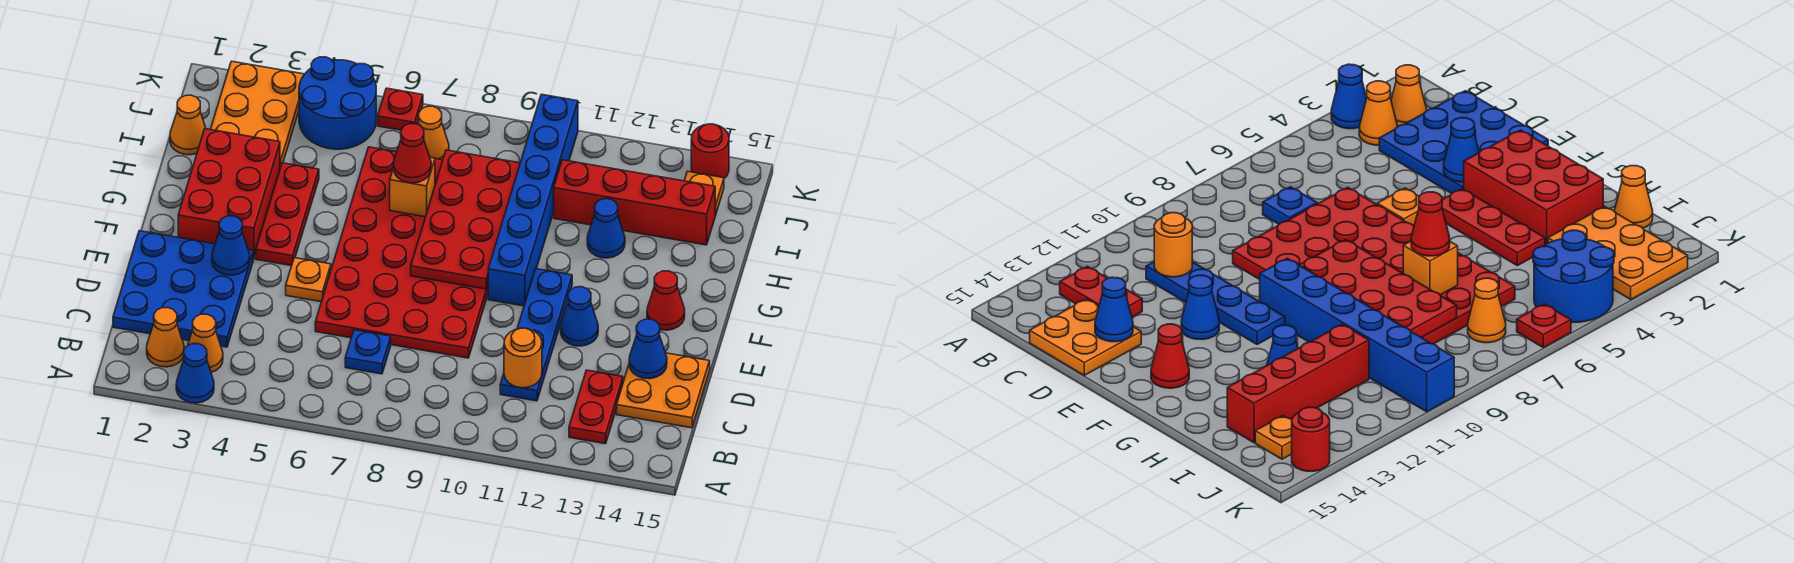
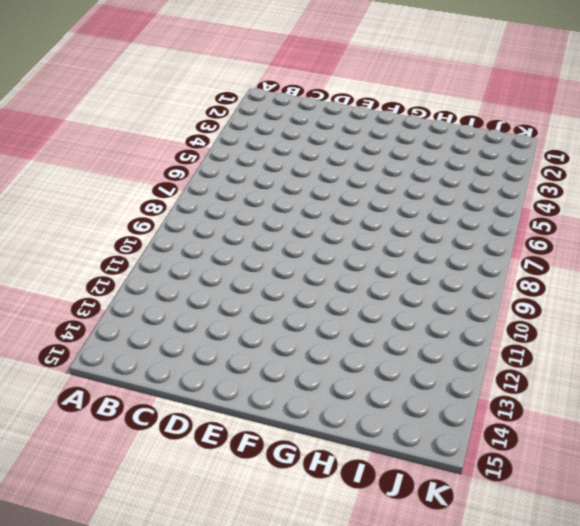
none -> blue cone A3 level 1
none -> orange cone B2 level 1
none -> orange cone B3 level 1
none -> red plate B13:C13 level 1

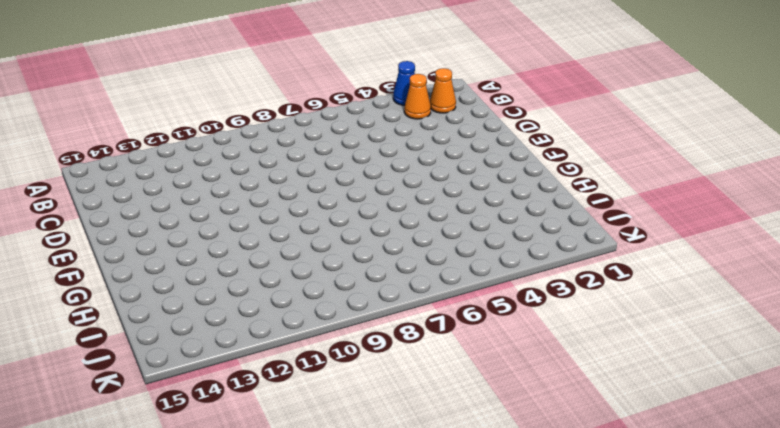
none -> red plate B13:C13 level 1
none -> blue plate C1:E3 level 1
none -> blue plate C7 level 1
none -> blue plate C11:F11 level 1

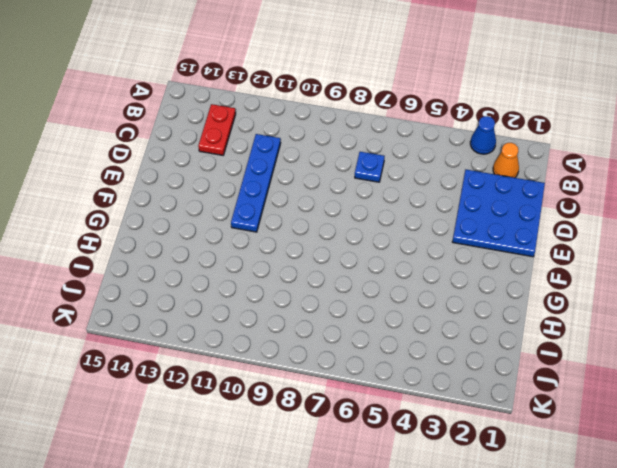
none -> orange cone B3 level 1
none -> orange plate C14:D15 level 1
none -> red plate D6:I9 level 1
none -> orange plate E5 level 1

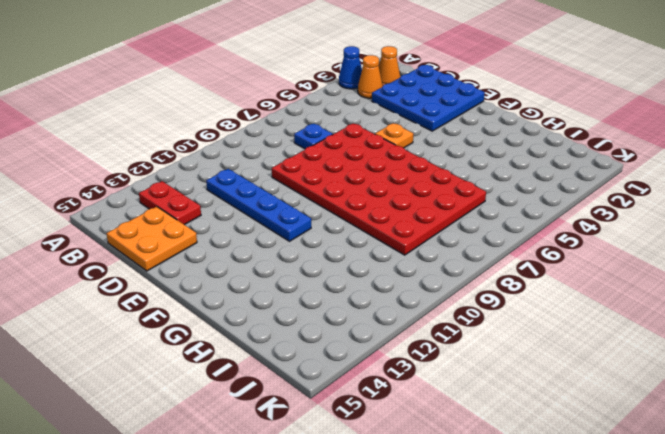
none -> blue cone E12 level 1
none -> red brick F2:H3 level 1
none -> red plate F4:H4 level 1
none -> blue brick F10:K10 level 1

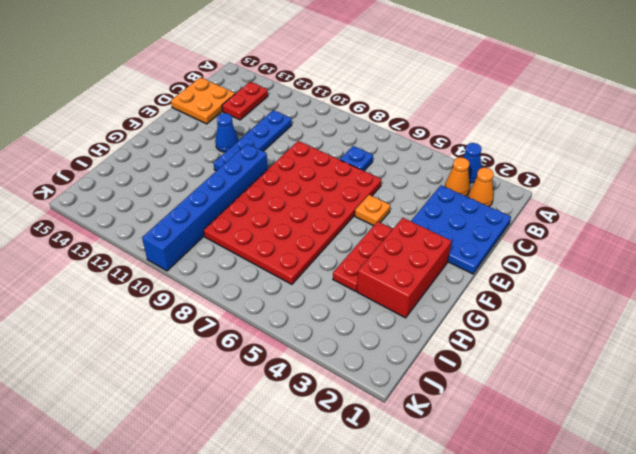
none -> red cone F14 level 1
none -> blue cone H12 level 1
none -> orange cone I1 level 1
none -> orange plate I2:K3 level 1

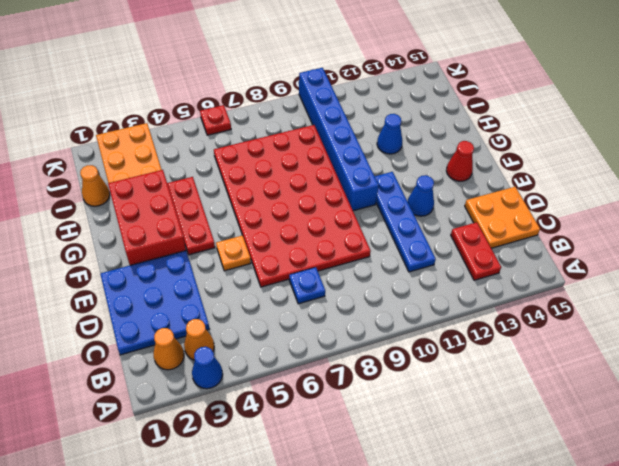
none -> red brick I11:I14 level 1
none -> blue round brick J4:K5 level 1
none -> orange cone J7 level 1
none -> orange plate J14 level 1

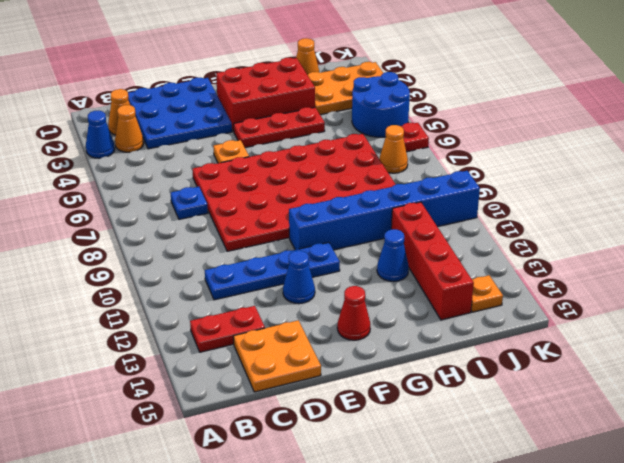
none -> red round brick K14 level 1
none -> orange round brick C11 level 2
none -> blue cone D14 level 2
none -> blue cone E3 level 2

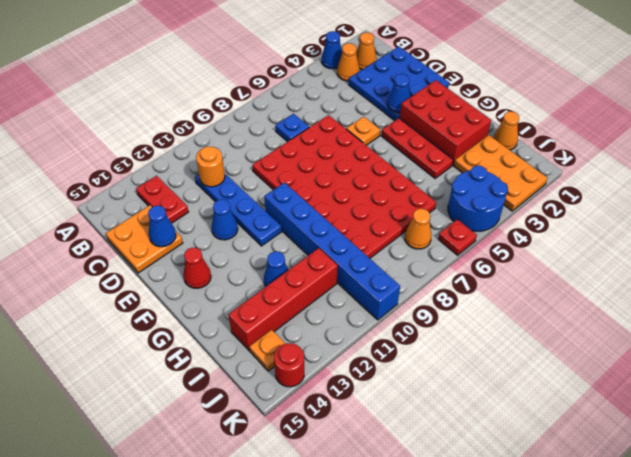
none -> red plate F8:I9 level 2
none -> orange brick H7 level 2
none -> red cone H7 level 3

